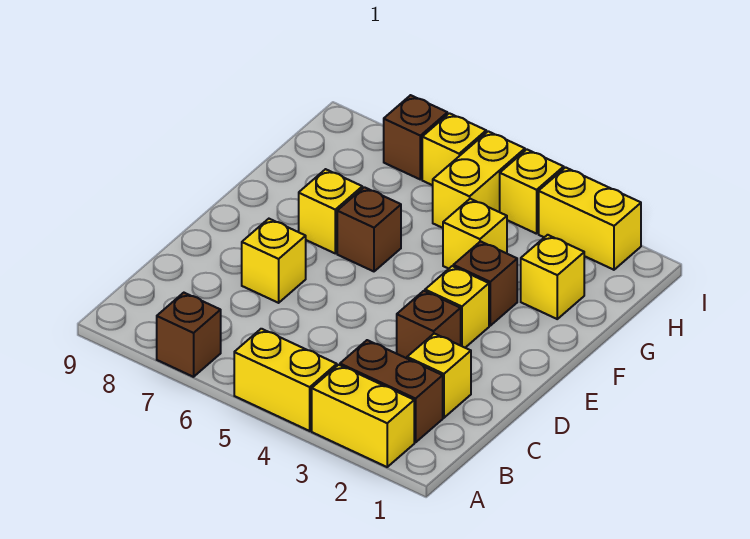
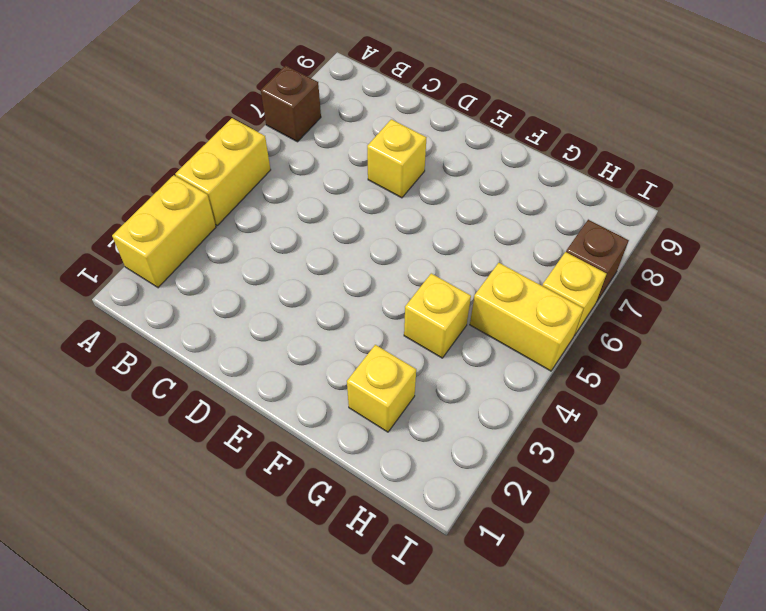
none -> brown brick B2:B3 level 1
none -> yellow brick C2 level 1
none -> brown brick D3 level 1

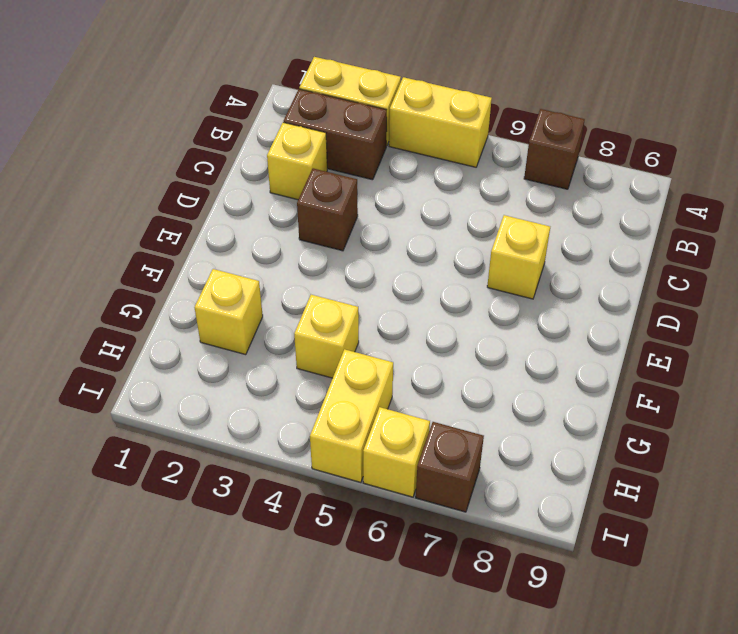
none -> yellow brick E3 level 1
none -> brown brick F3 level 1
none -> brown brick F6 level 1

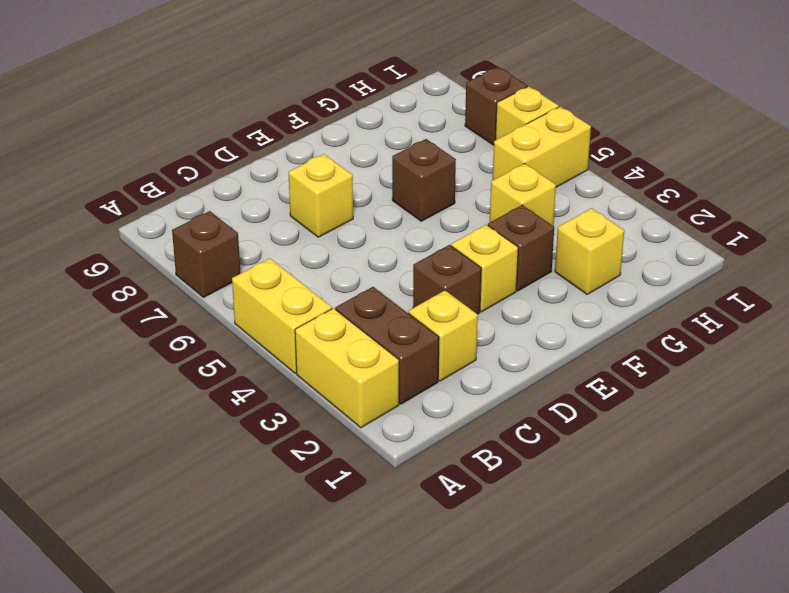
none -> yellow brick F7 level 1
none -> yellow brick I2:I3 level 1
none -> yellow brick I4 level 1

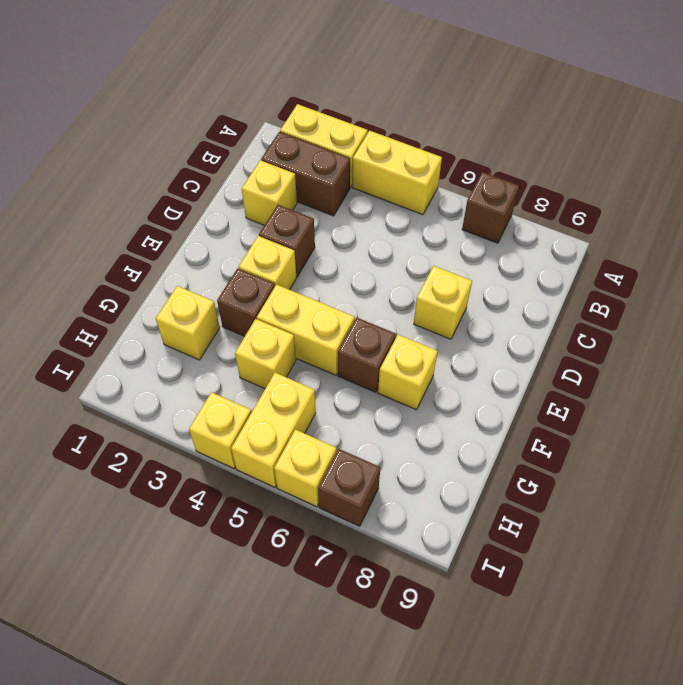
yellow brick F4:F5 level 1 -> yellow brick I2:I3 level 1

